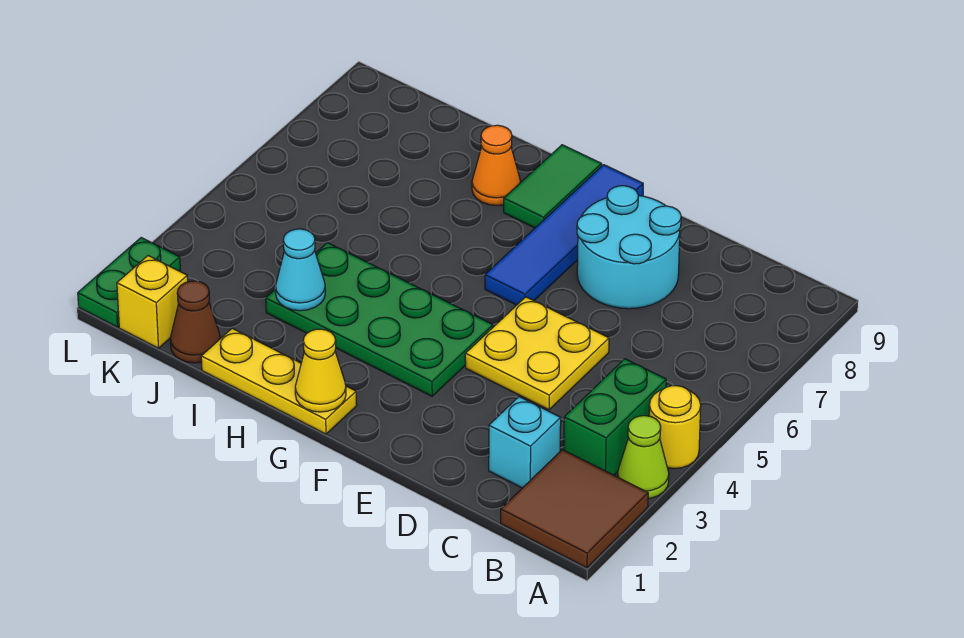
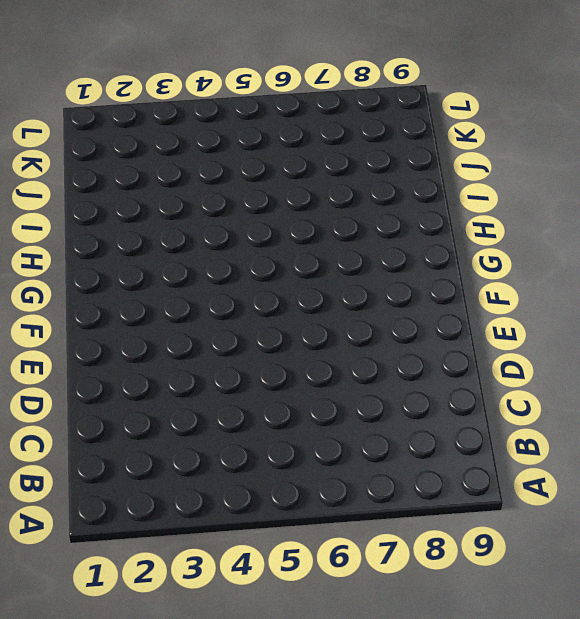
none -> brown tile A1:B2 level 1
none -> lime cone A3 level 1
none -> yellow round brick A4 level 1

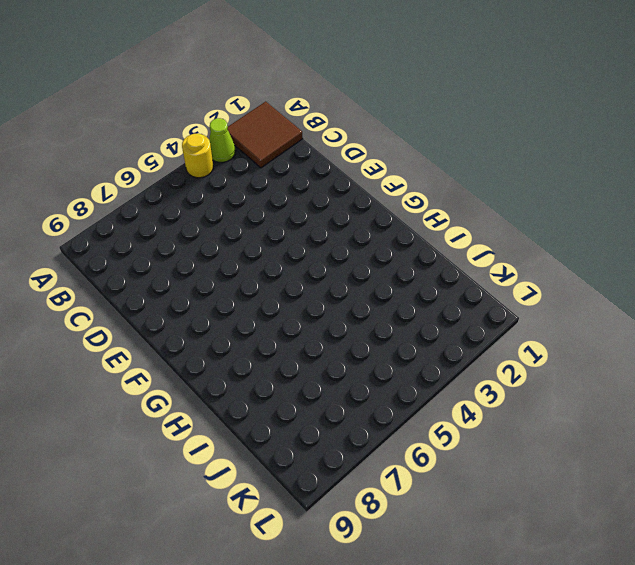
none -> green brick B3:B4 level 1
none -> cyan brick C2 level 1
none -> yellow plate D4:E5 level 1

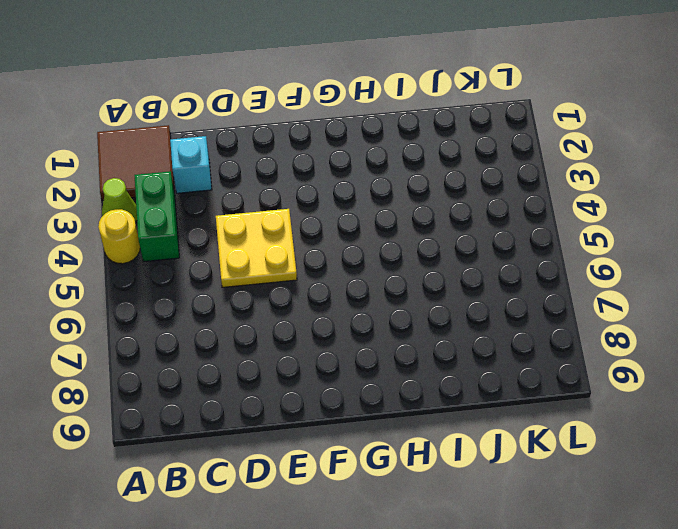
none -> cyan round brick D7:E8 level 1
none -> green plate F3:I4 level 1
none -> blue tile F6:F9 level 1

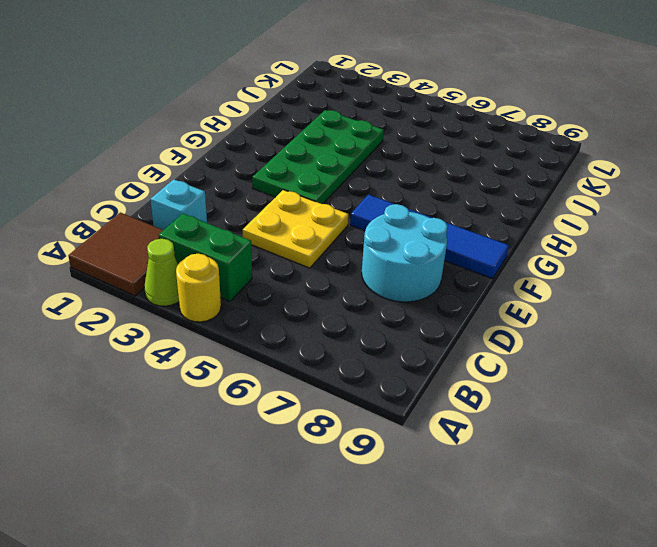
none -> yellow plate G1:I1 level 1
none -> green tile G8:G9 level 1
none -> orange cone H8 level 1

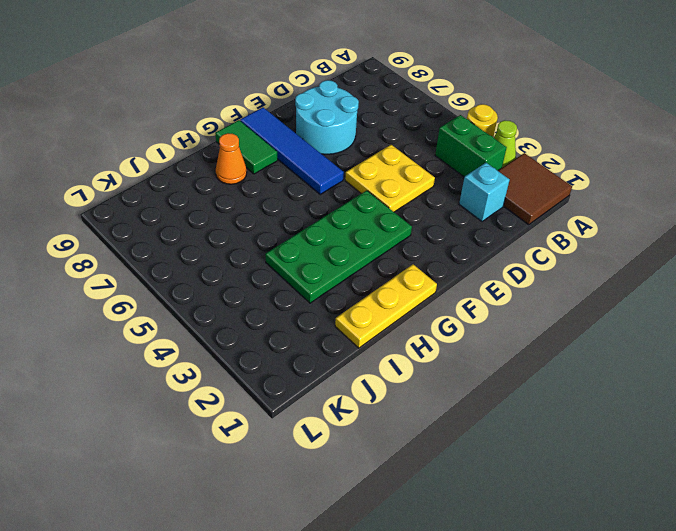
none -> brown cone J1 level 1
none -> yellow brick K1 level 1
none -> green plate L1:L2 level 1

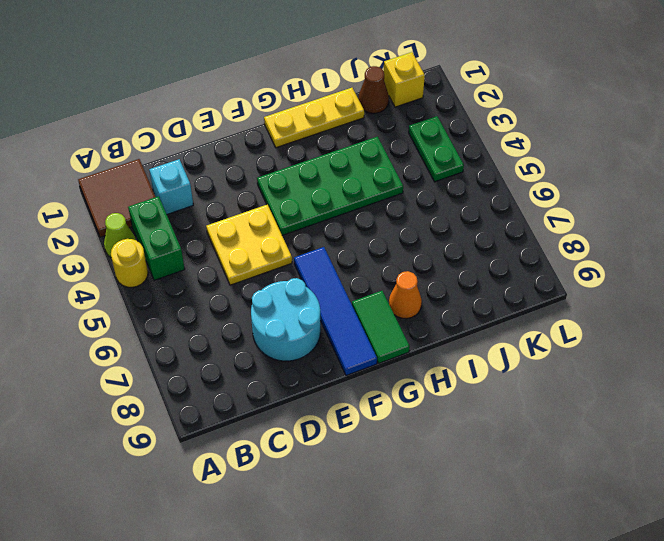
green plate K3:K4 level 1 -> green plate L1:L2 level 1
none -> yellow cone G1 level 2
none -> cyan cone I3 level 2

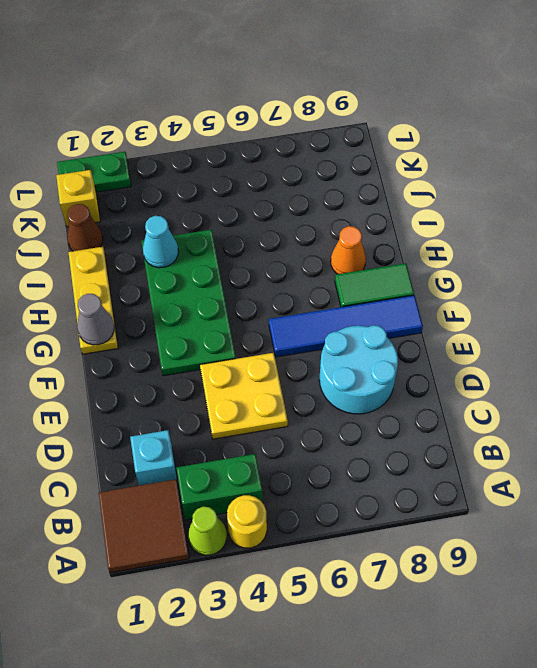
grey cone G1 level 2 -> yellow cone G1 level 2

